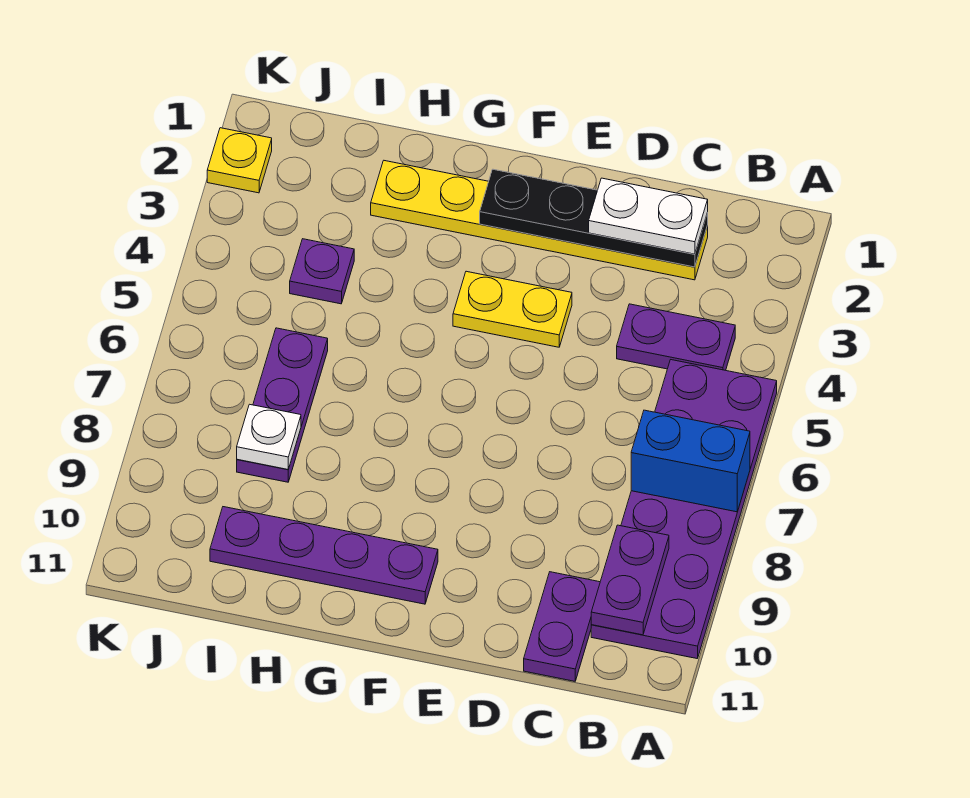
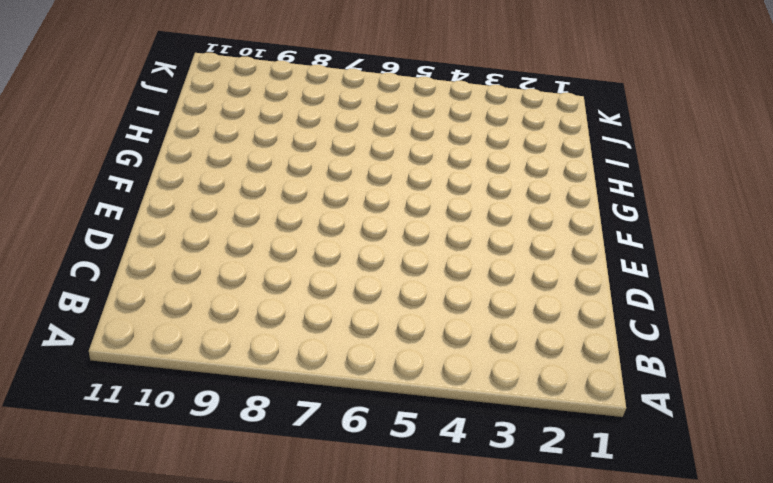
none -> purple plate A5:B10 level 1
none -> purple plate B4:C4 level 1
none -> yellow plate C2:H2 level 1

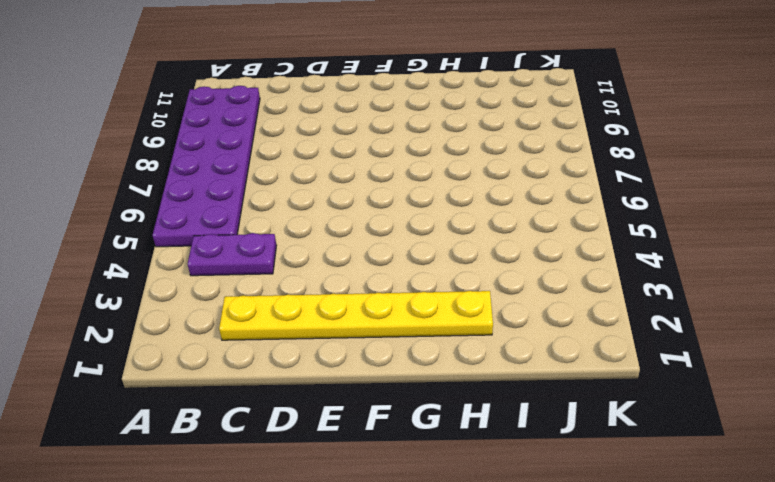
none -> purple plate C10:C11 level 1
none -> yellow plate E4:F4 level 1
none -> purple plate F10:I10 level 1

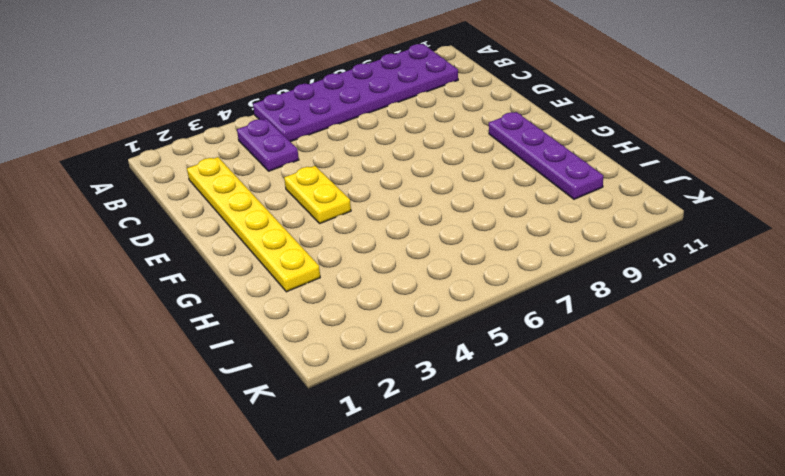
none -> purple plate C10:C11 level 1
none -> purple plate I4 level 1
none -> purple plate I6:I8 level 1

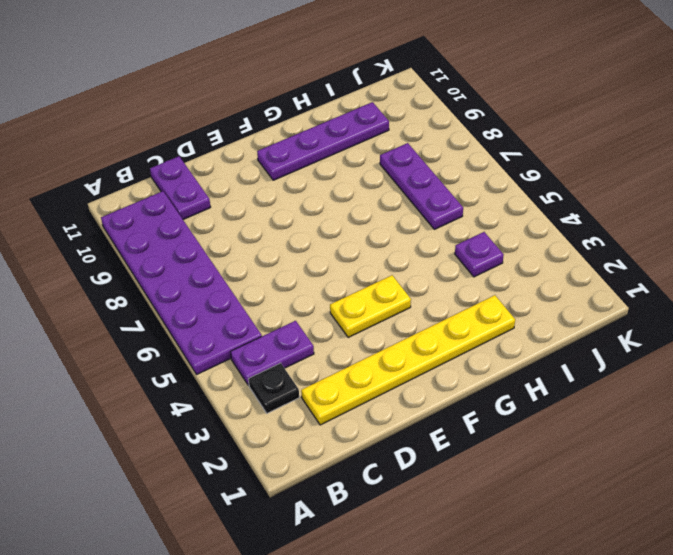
black plate B3 level 1 -> none
none -> yellow plate K2 level 1
none -> blue brick A7:B7 level 2
none -> purple plate B9:B10 level 2

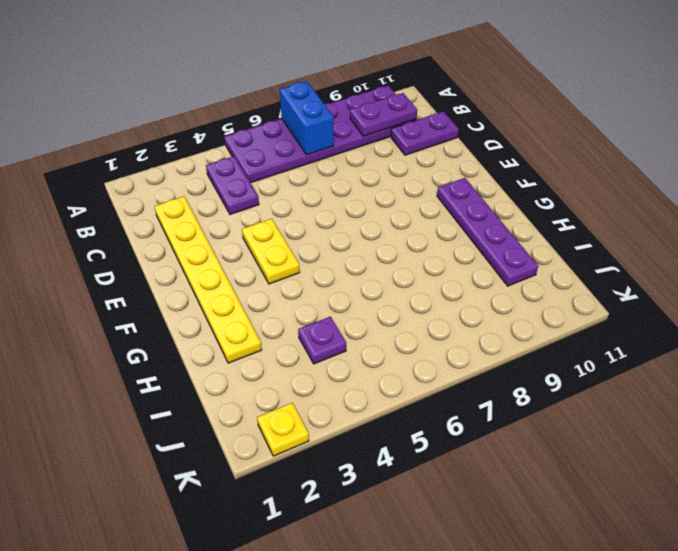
none -> purple plate I6:I8 level 1
none -> black plate C2:F2 level 2
none -> white plate I8 level 2

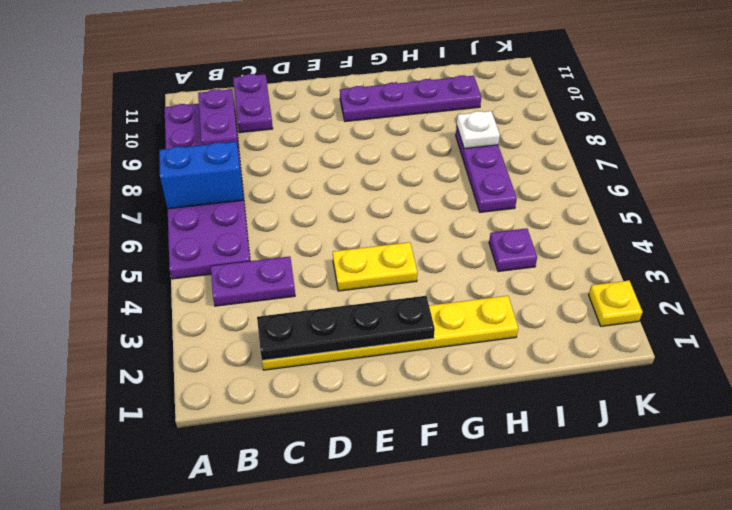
none -> white plate C2:D2 level 3

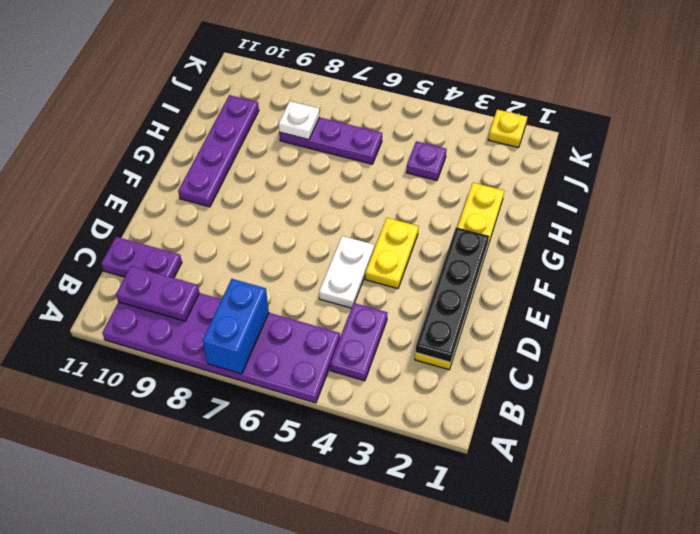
white plate D5:E5 level 1 -> white plate C2:D2 level 3

